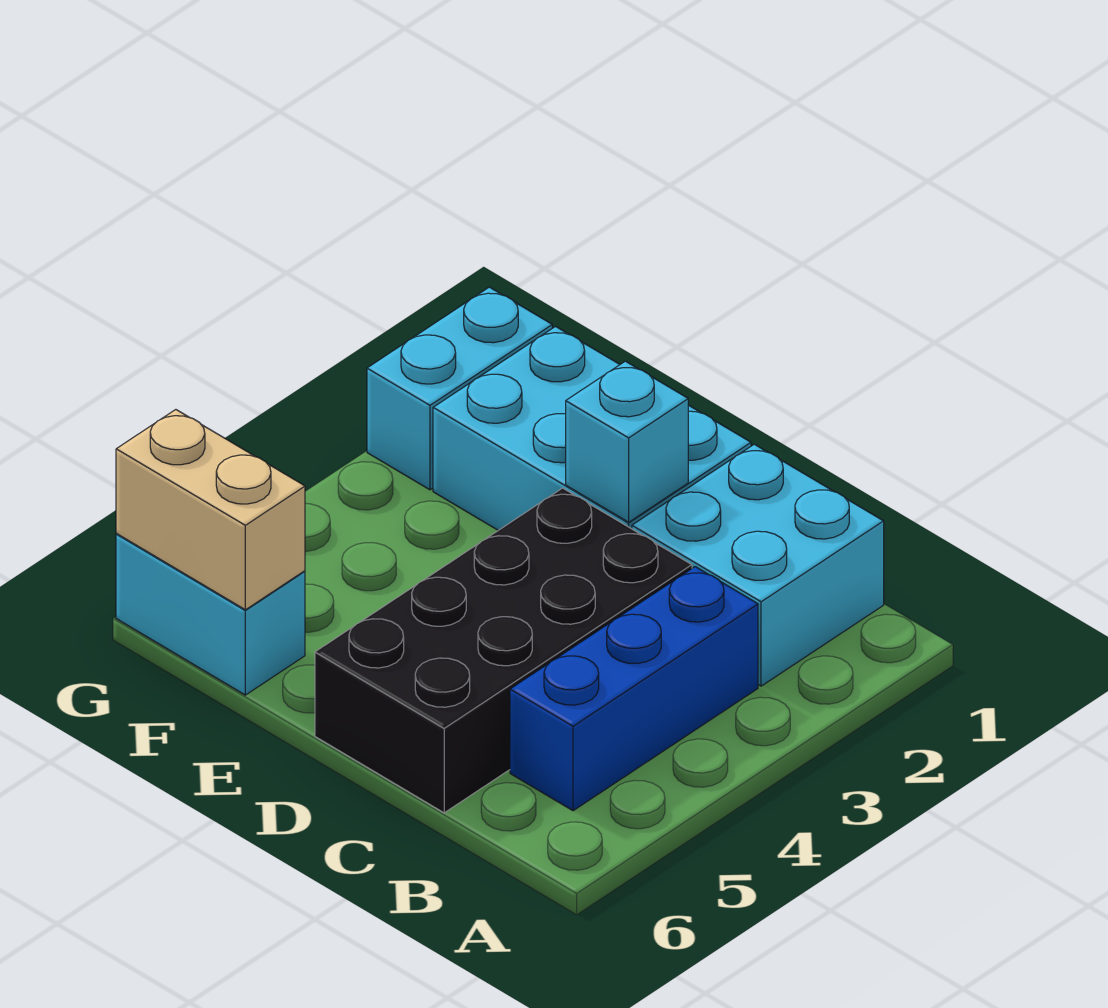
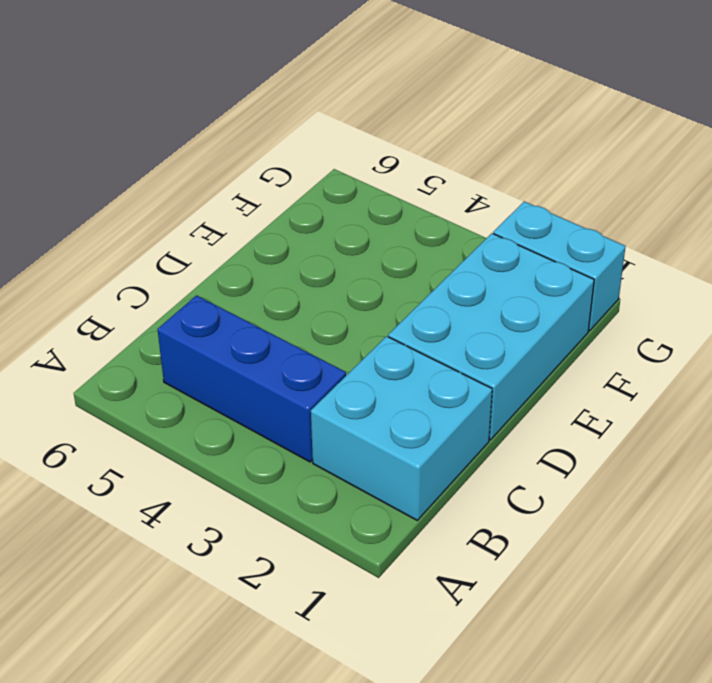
none -> black brick C3:D6 level 1
none -> cyan brick F6:G6 level 1

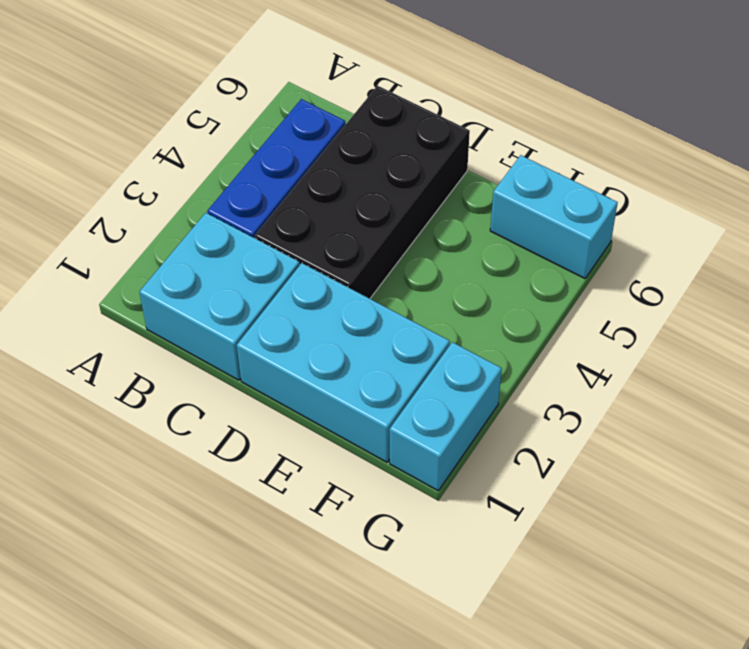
none -> cyan brick D2 level 2
none -> tan brick F6:G6 level 2

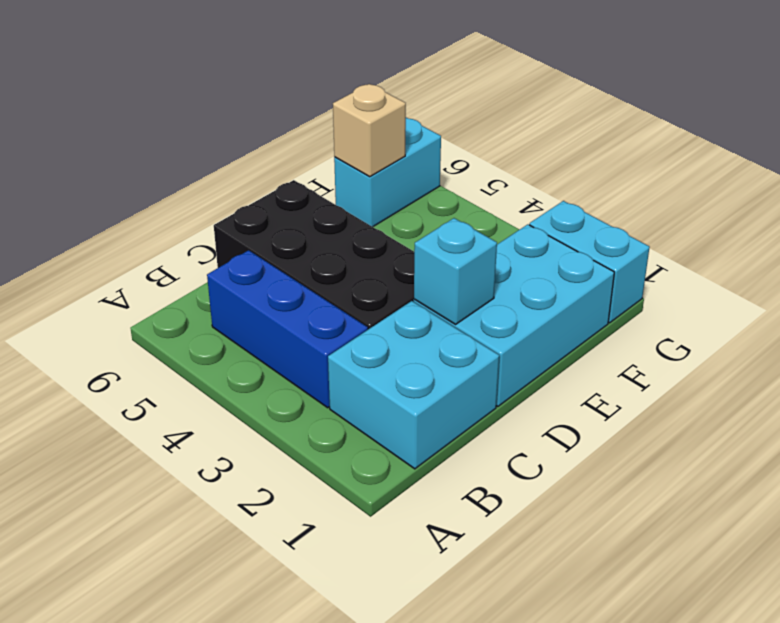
tan brick F6 level 2 -> tan brick F6:G6 level 2

